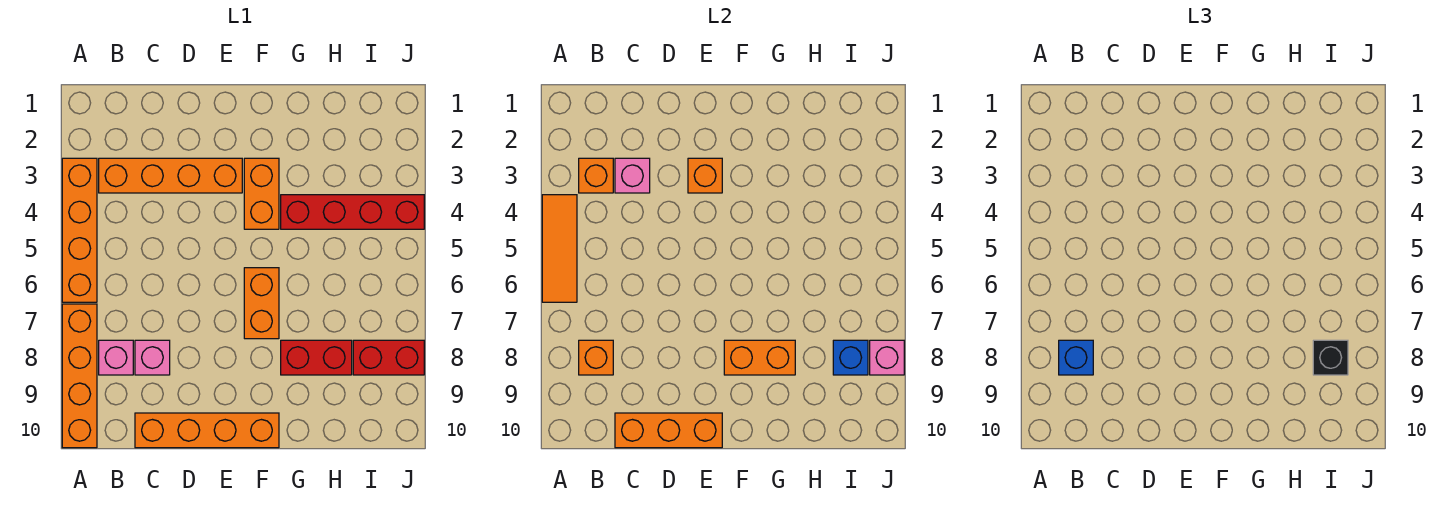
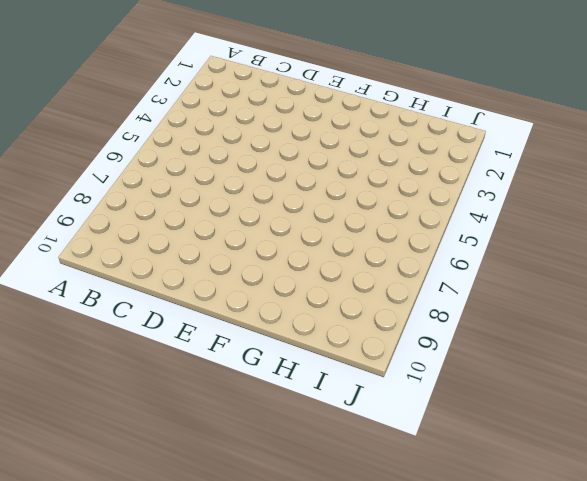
none -> orange brick A3:A6 level 1
none -> orange brick A7:A10 level 1
none -> orange brick B3:E3 level 1

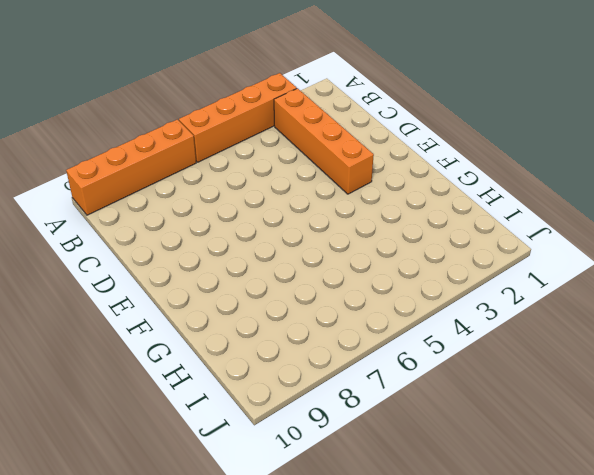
none -> pink brick B8 level 1
none -> pink brick C8 level 1
none -> orange brick C10:F10 level 1

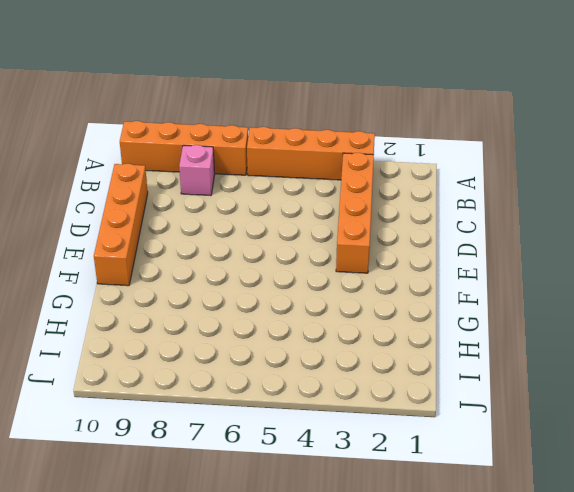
none -> pink brick C8 level 1
none -> orange brick F3:F4 level 1
none -> orange brick F6:F7 level 1

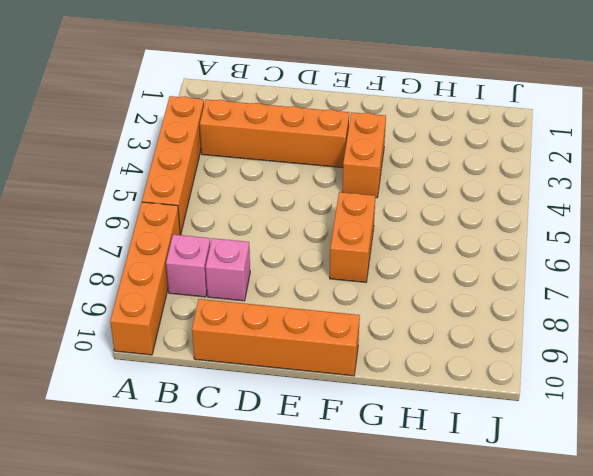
none -> red brick G4:J4 level 1
none -> red brick G8:H8 level 1
none -> red brick I8:J8 level 1

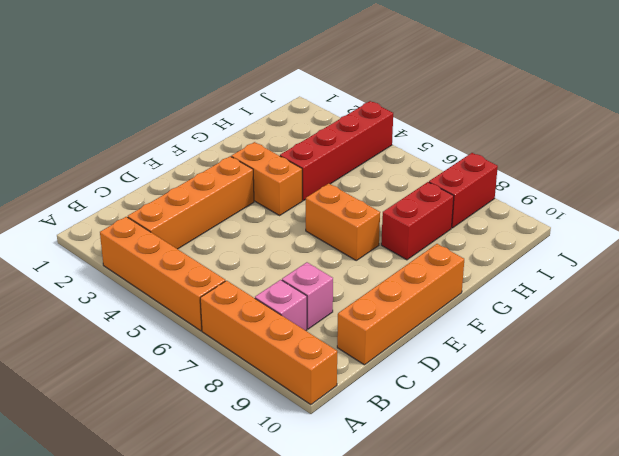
none -> orange tile A4:A6 level 2
none -> orange brick B3 level 2
none -> orange brick B8 level 2

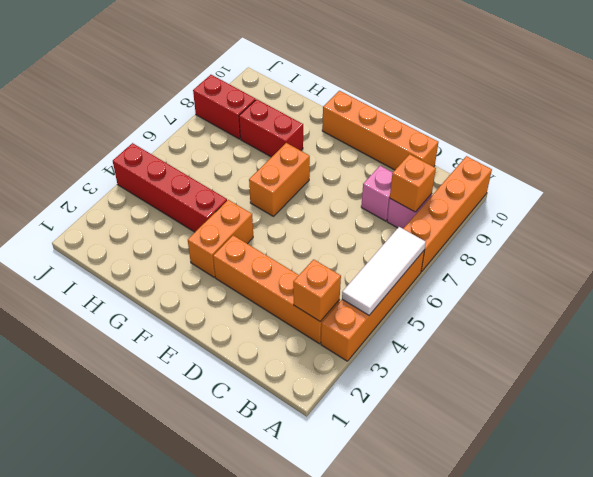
white tile A4:A6 level 2 -> orange tile A4:A6 level 2
none -> pink brick C3 level 2
none -> orange brick C10:E10 level 2
none -> orange brick E3 level 2

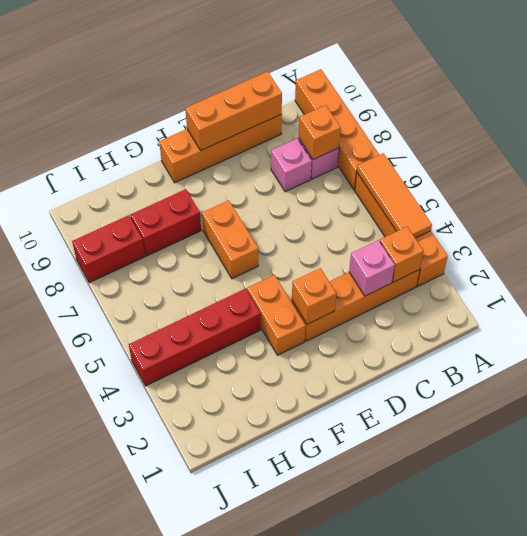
none -> orange brick F8:G8 level 2
none -> blue brick I8 level 2
none -> pink brick J8 level 2

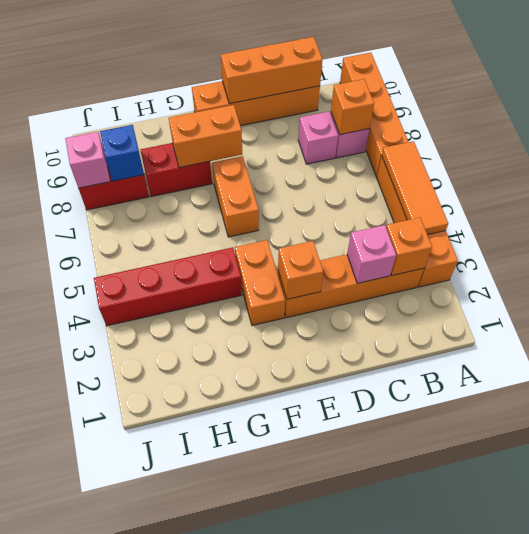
none -> blue brick B8 level 3
none -> black brick I8 level 3

